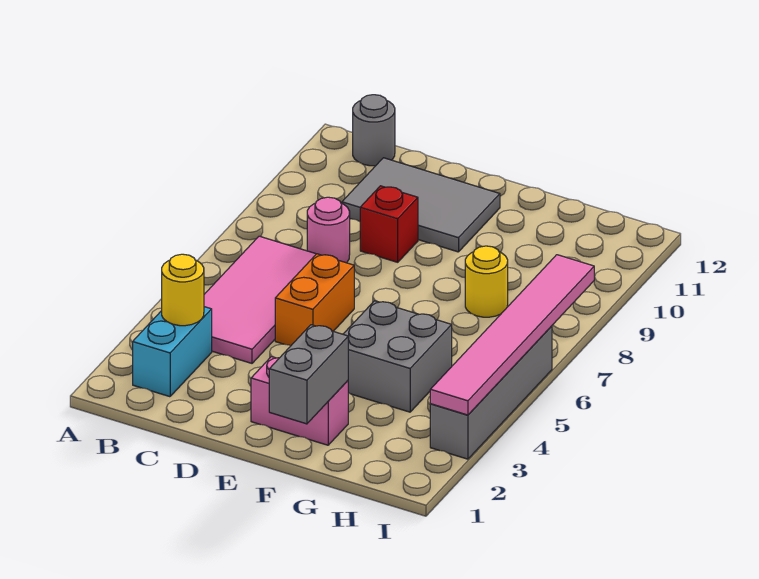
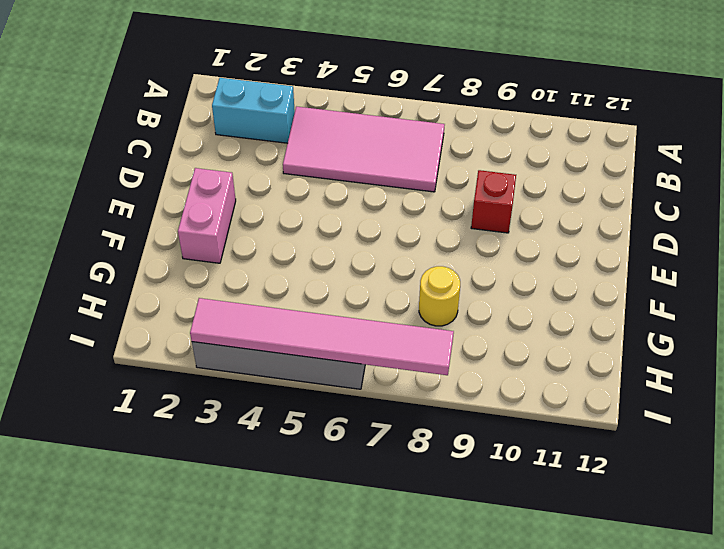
none -> grey round brick B12 level 1
none -> pink round brick C8 level 1
none -> grey tile C10:E11 level 1

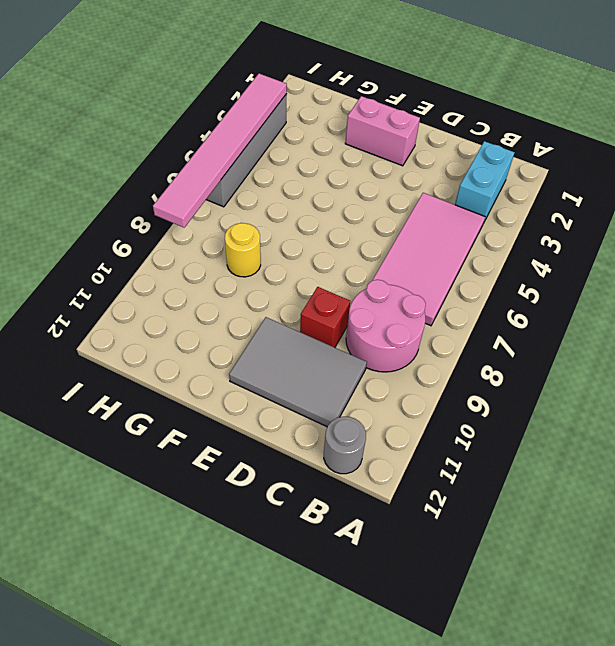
pink round brick B8:C9 level 1 -> pink round brick C8 level 1
none -> orange brick D5:D6 level 1
none -> grey brick F4:G5 level 1
none -> yellow round brick B3 level 2

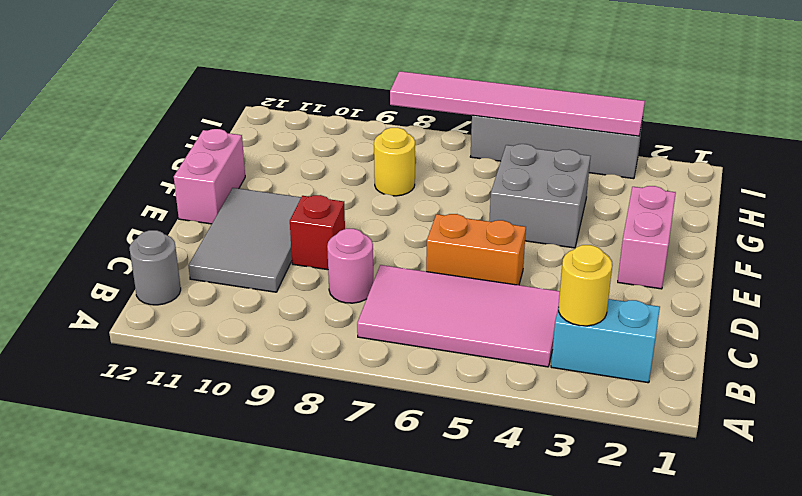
pink brick E12:F12 level 1 -> none
none -> grey brick F1:F2 level 2

